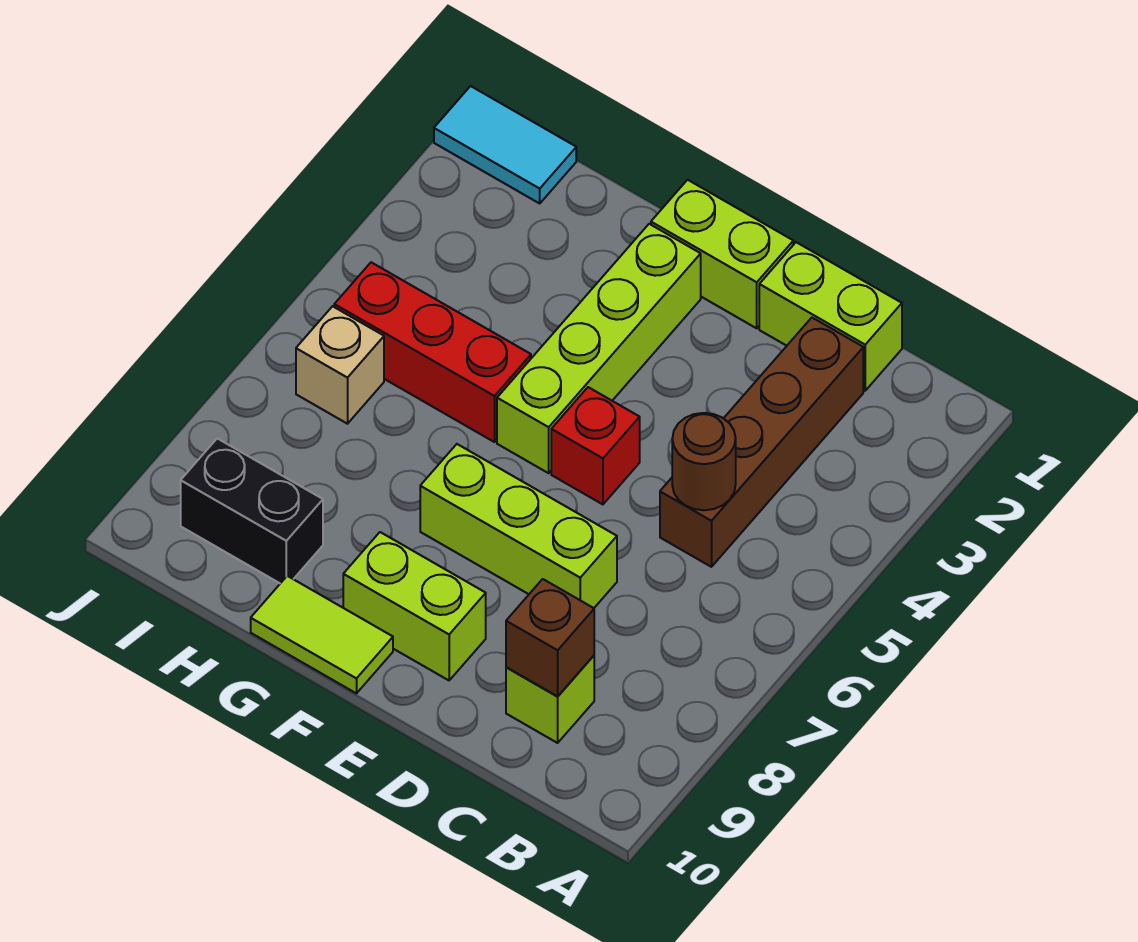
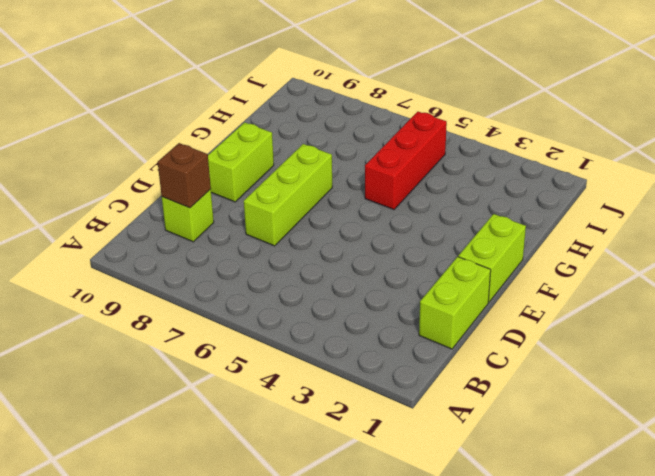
none -> brown brick C2:C5 level 1
none -> red brick E5 level 1
none -> lime brick F2:F5 level 1

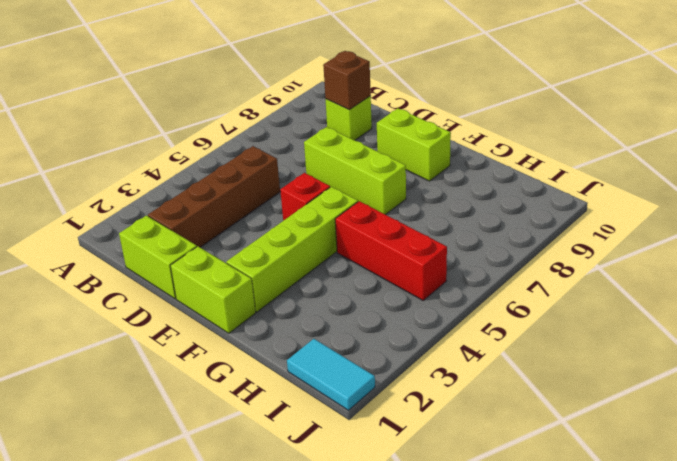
none -> lime tile F10:G10 level 1
none -> black brick H9:I9 level 1
none -> tan brick I6 level 1

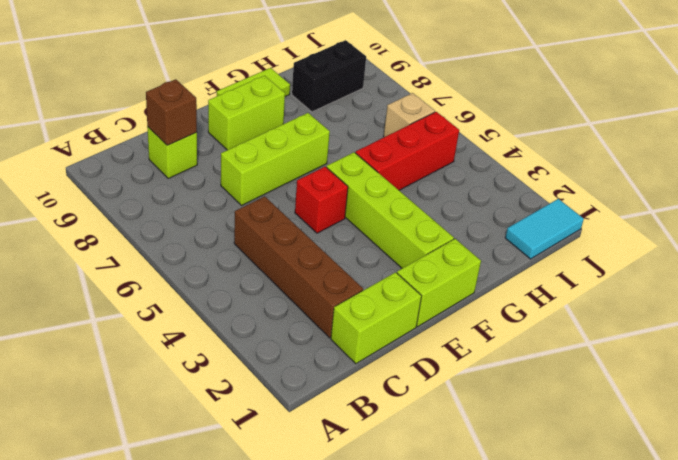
none -> brown round brick C5 level 2

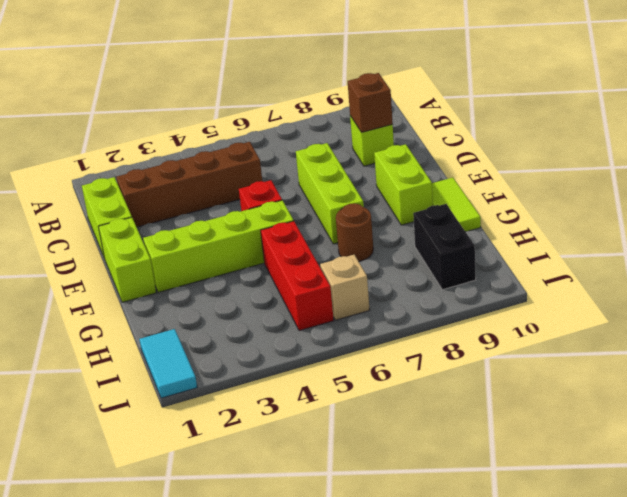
brown round brick G7 level 1 -> brown round brick C5 level 2

